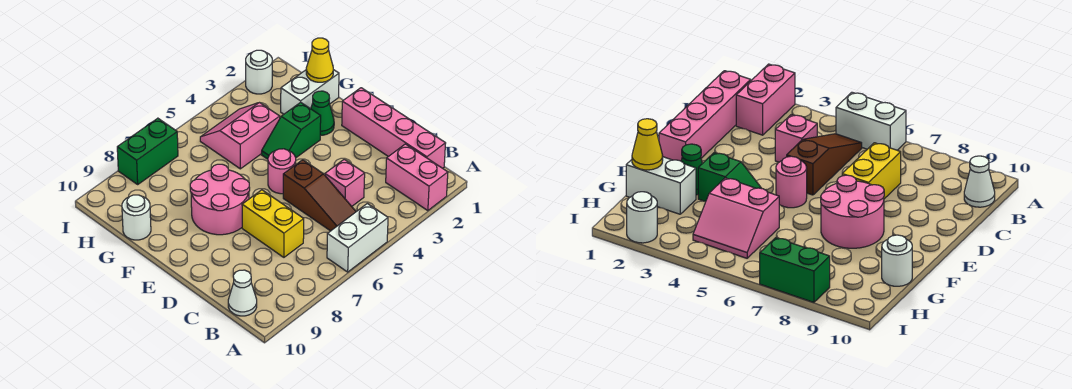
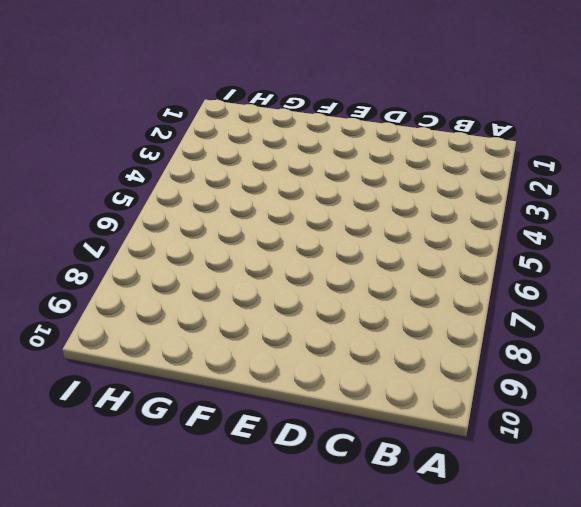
none -> pink brick A2:B2 level 1
none -> white brick A5:A6 level 1
none -> pink brick B1:E1 level 1

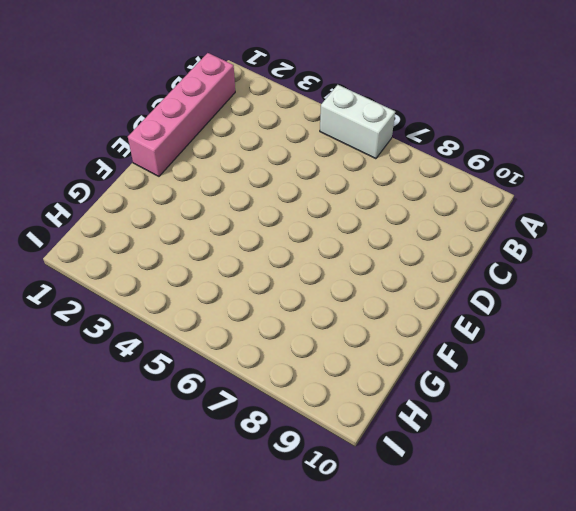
none -> pink brick A2:B2 level 1
none -> brown slope B5:D5 level 1 top D
none -> white cone B10 level 1

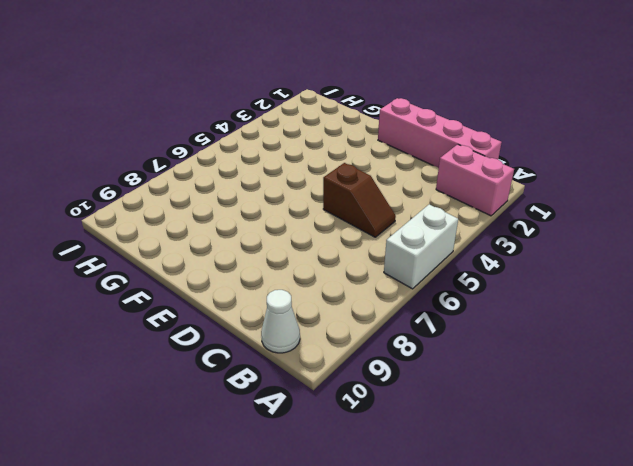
brown slope C5:D5 level 1 top D -> brown slope B5:D5 level 1 top D
none -> pink brick C4 level 1
none -> yellow brick C7:D7 level 1
none -> pink round brick E5 level 1

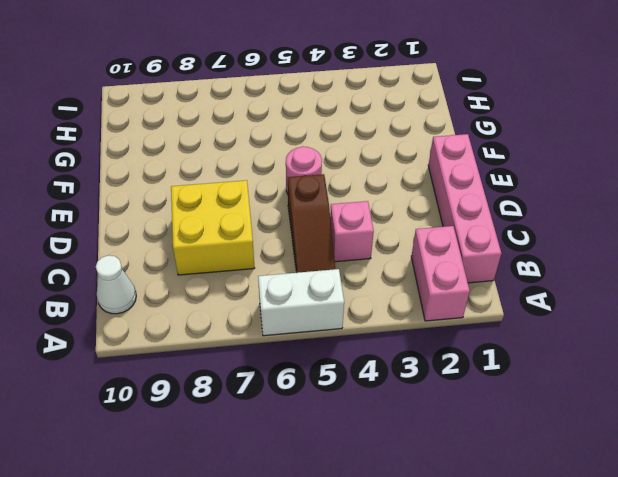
yellow brick C7:D8 level 1 -> yellow brick C7:D7 level 1
none -> pink round brick E7:F8 level 1
none -> green cone F2 level 1
none -> green slope F3:F4 level 1 top 3

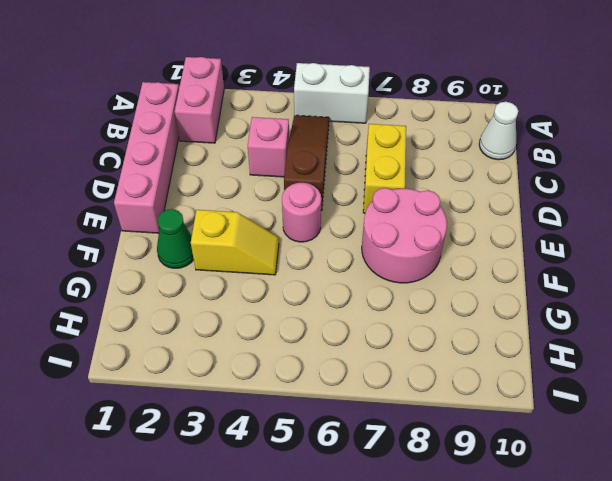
yellow slope F3:F4 level 1 top 3 -> green slope F3:F4 level 1 top 3
none -> white brick G1:G2 level 1
none -> pink slope G4:H5 level 1 top G
none -> white round brick G10 level 1

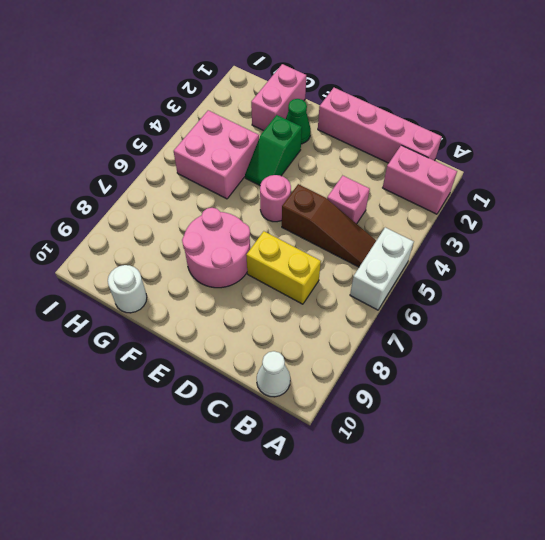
pink brick G1:G2 level 1 -> white brick G1:G2 level 1
pink brick G4:H5 level 1 -> pink slope G4:H5 level 1 top G
none -> white round brick I2 level 1
none -> green brick I7:I8 level 1
none -> yellow cone G1 level 2

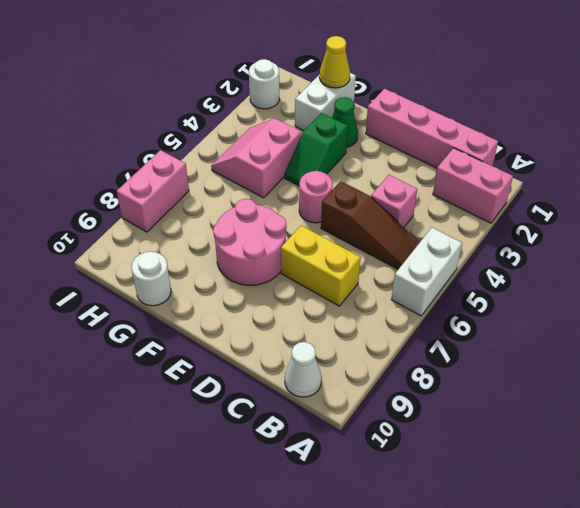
pink brick I7:I8 level 1 -> green brick I7:I8 level 1

